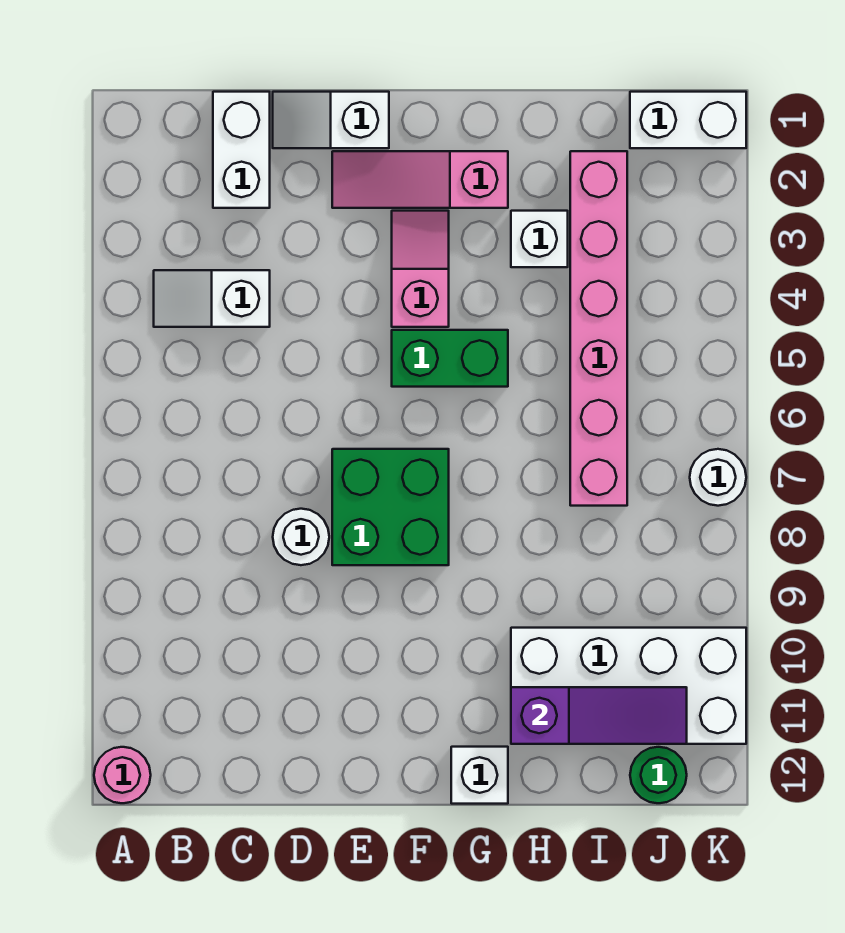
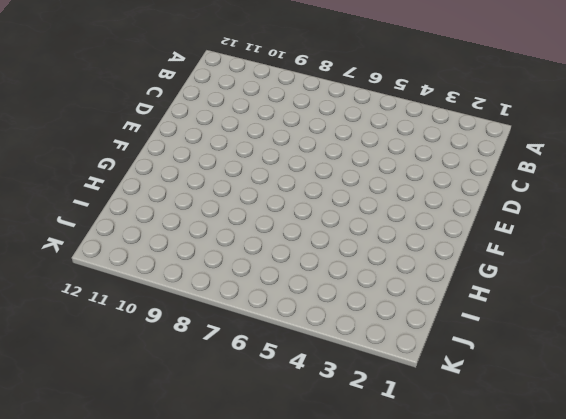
none -> pink round brick A12 level 1
none -> white slope B4:C4 level 1 top C
none -> white brick C1:C2 level 1

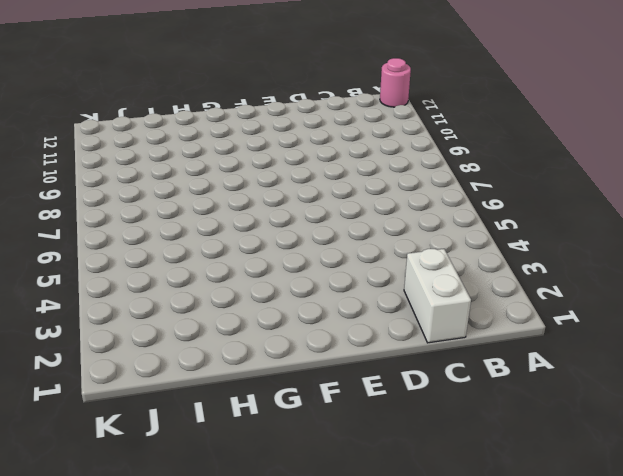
none -> white slope B4:C4 level 1 top C
none -> white slope D1:E1 level 1 top E
none -> white round brick D8 level 1

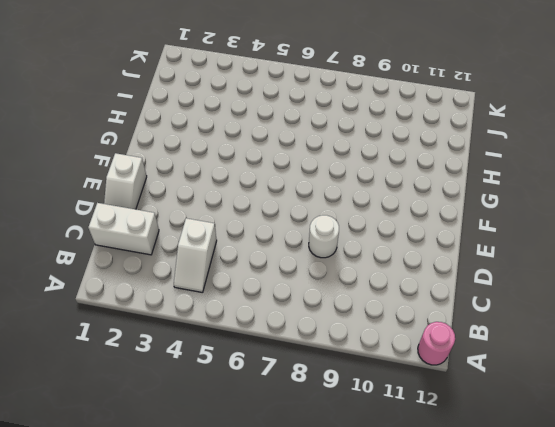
none -> pink slope E2:G2 level 1 top G
none -> green brick E7:F8 level 1
none -> pink slope F3:F4 level 1 top 4

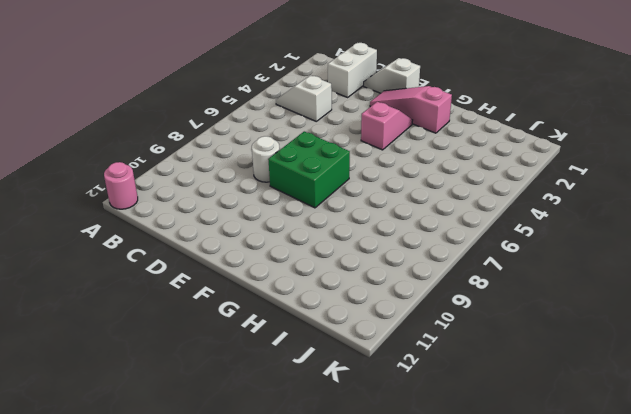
none -> green brick F5:G5 level 1
none -> white brick G12 level 1
none -> white brick H3 level 1

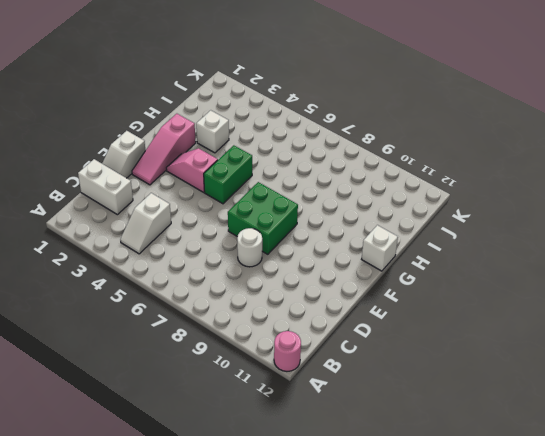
none -> white brick H10:K11 level 1
none -> pink brick I2:I7 level 1
none -> white brick J1:K1 level 1

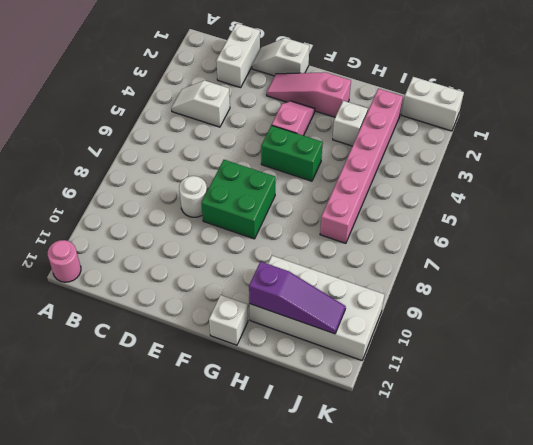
none -> green round brick J12 level 1
none -> white round brick K7 level 1

